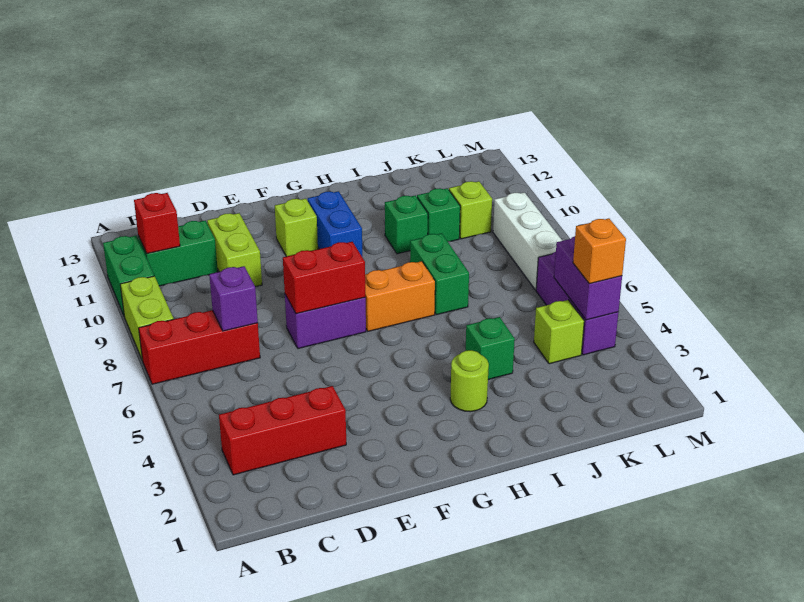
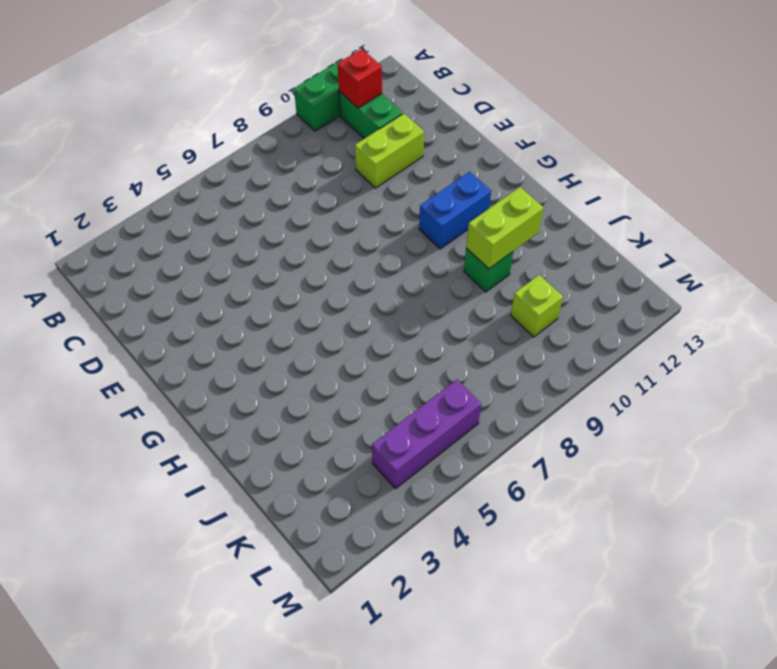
lime brick I10:I11 level 2 -> lime brick A8:A9 level 1
none -> red brick A7:C7 level 1
none -> red brick B3:D3 level 1
none -> purple brick E7:F7 level 1

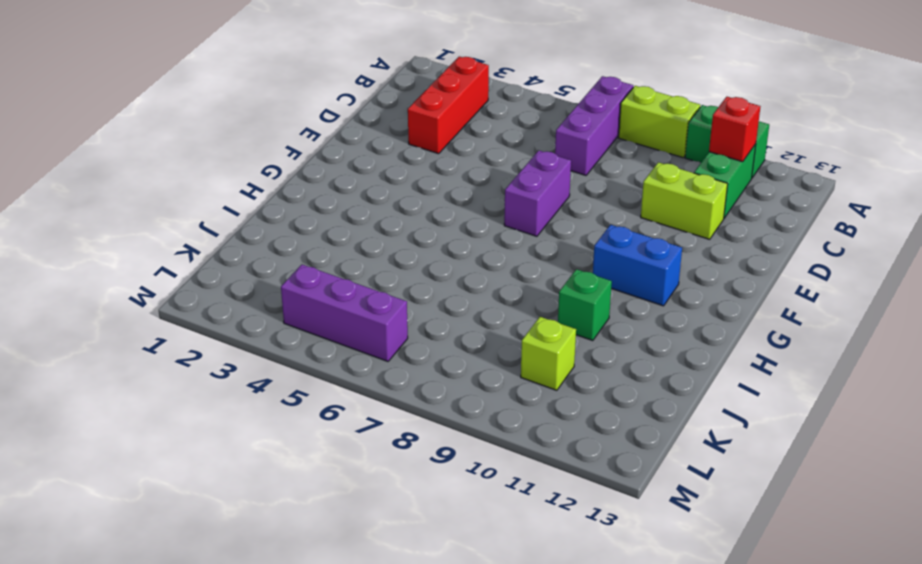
purple brick A7:C7 level 1 -> red brick A7:C7 level 1
none -> lime brick F11 level 1
none -> orange brick G7:H7 level 1
none -> lime round brick H3 level 1

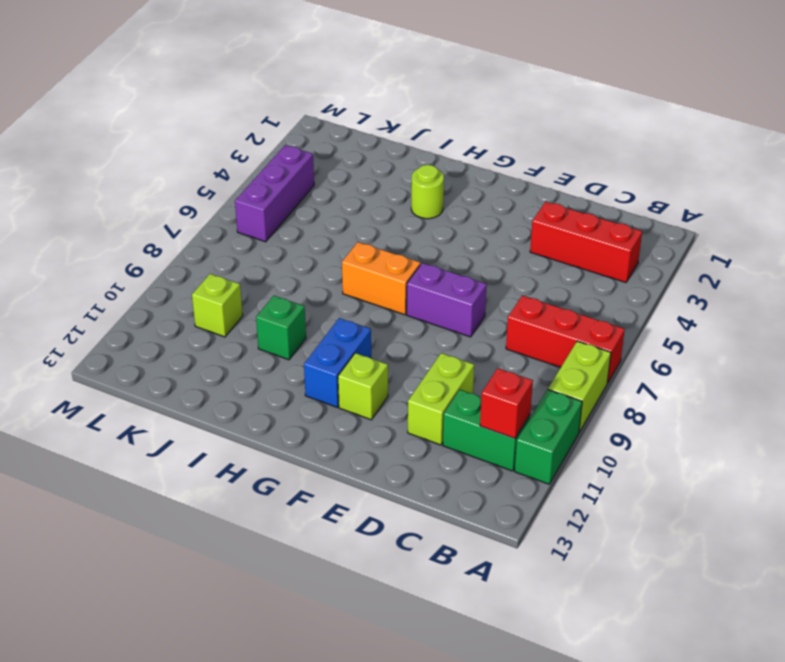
none -> green brick I4 level 1
none -> green brick I7:I8 level 1
none -> green brick J10 level 1

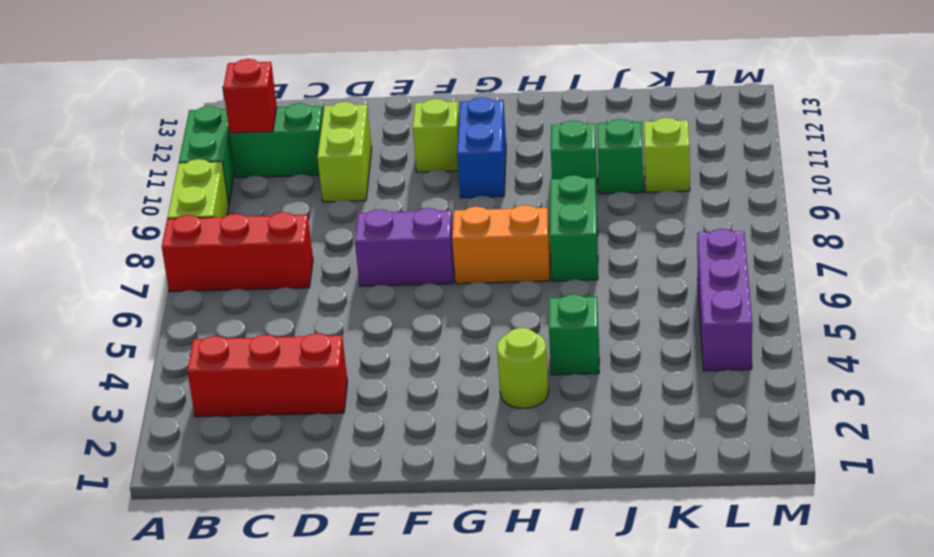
none -> lime brick K4 level 1
none -> white brick L7:L9 level 1
none -> purple brick C7 level 2

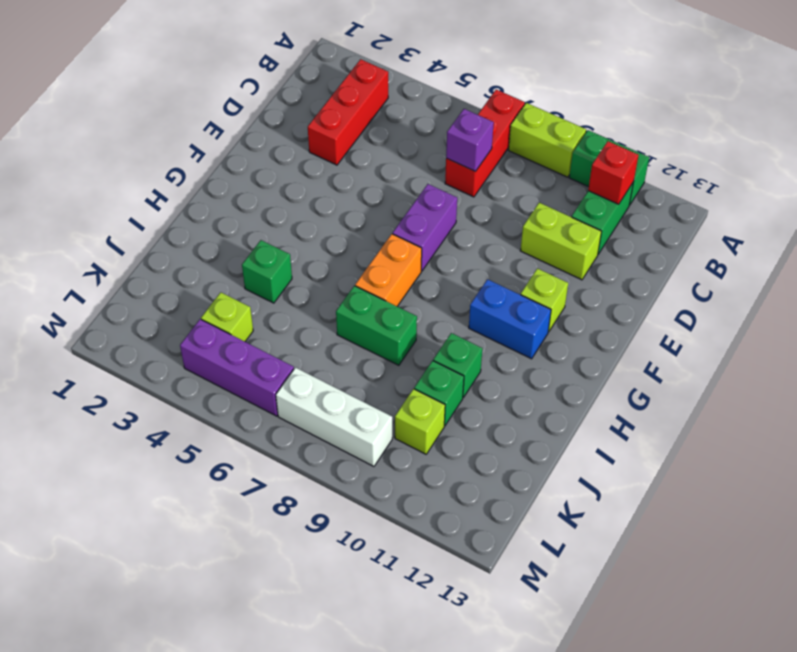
none -> lime round brick H3 level 1
none -> red brick E7:F7 level 2
none -> purple brick L4:L5 level 2

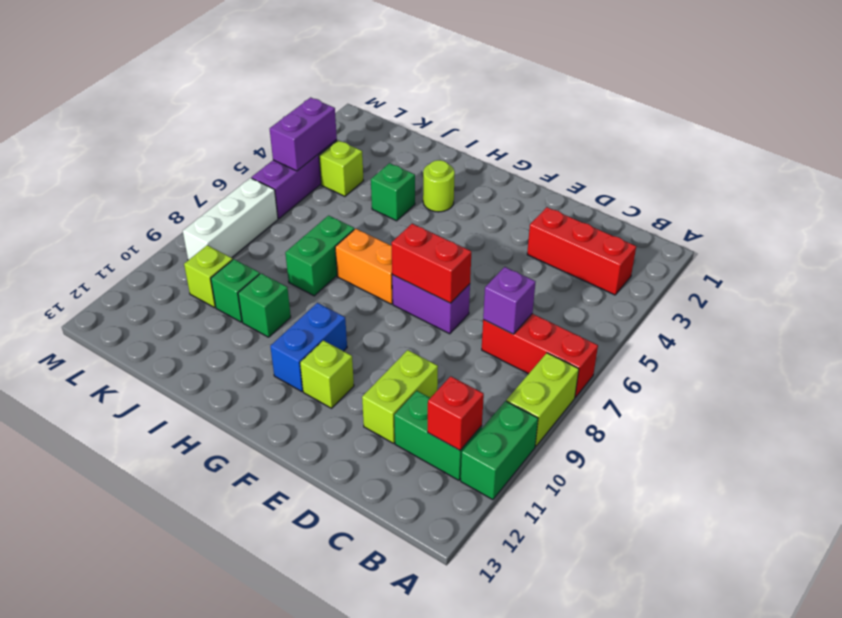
none -> orange brick L4 level 3

